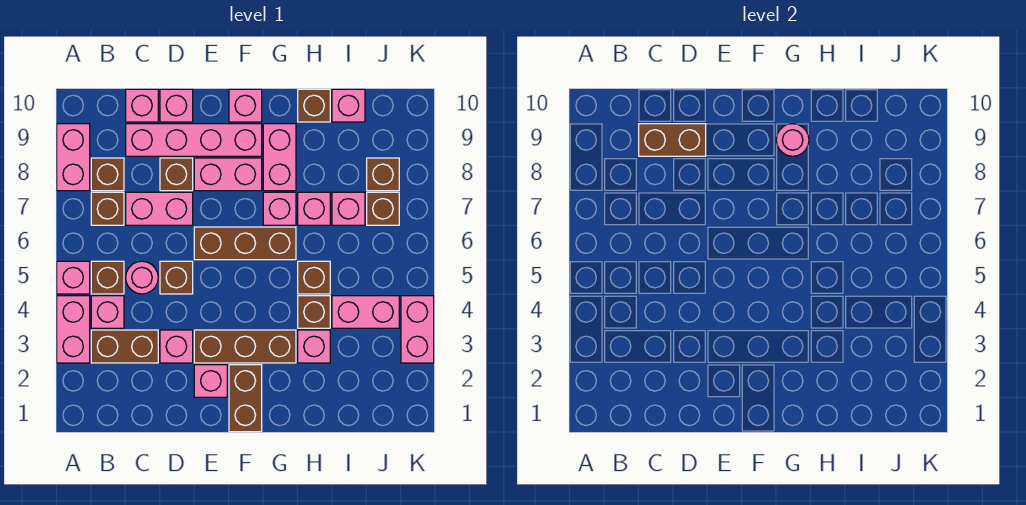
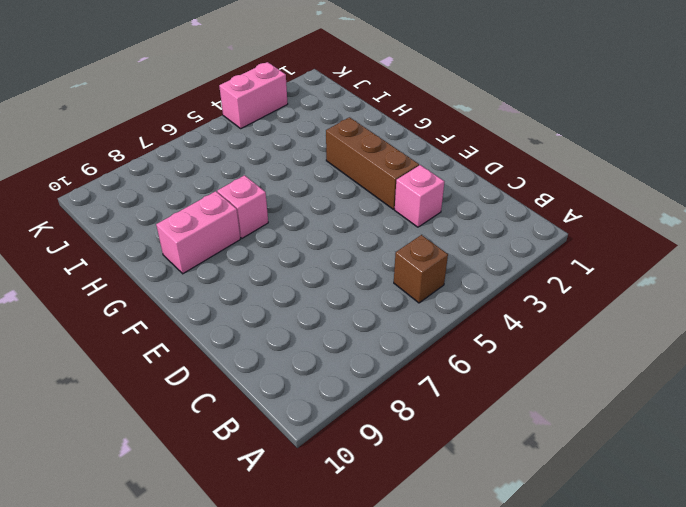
none -> pink brick A3:A4 level 1
none -> pink brick A5 level 1
none -> pink brick A8:A9 level 1
none -> brown brick B3:C3 level 1

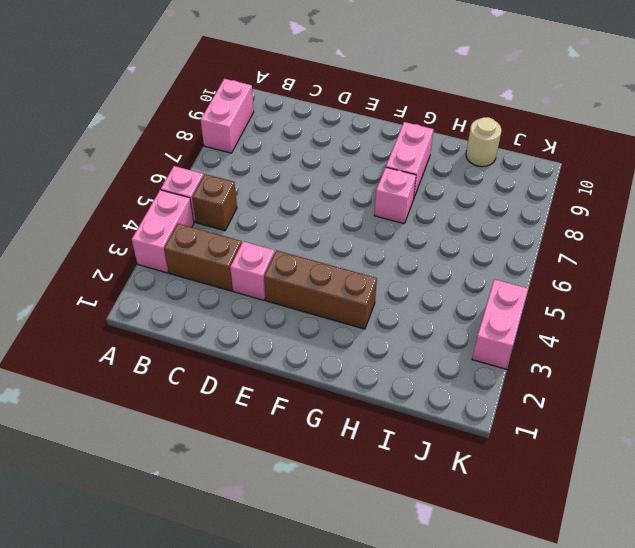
tan round brick I10 level 1 -> pink brick I10 level 1
none -> pink brick B4 level 1
none -> brown brick B7 level 1
none -> brown brick B8 level 1
none -> pink round brick C5 level 1

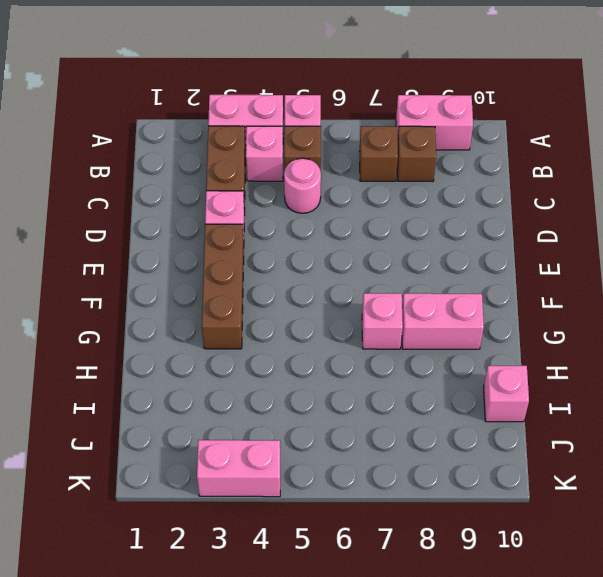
none -> pink brick C7:D7 level 1
none -> pink brick C9:F9 level 1
none -> pink brick C10 level 1
none -> brown brick D5 level 1

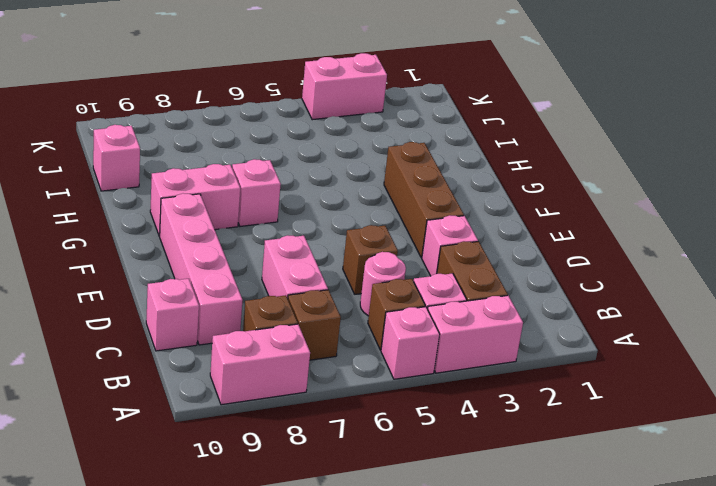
none -> brown brick D8 level 1
none -> pink brick D10 level 1
none -> pink brick E2 level 1
none -> brown brick E6:G6 level 1

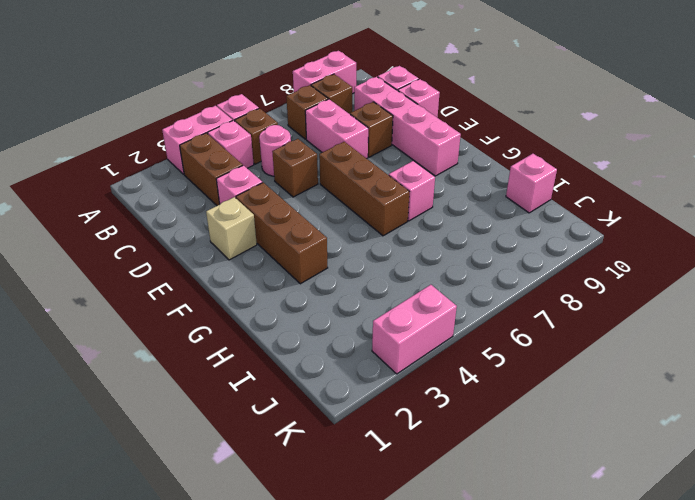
tan brick E2 level 1 -> pink brick E2 level 1
none -> pink brick E8:F8 level 1
none -> brown brick F1:F2 level 1
none -> pink brick F10 level 1
none -> pink brick G8:G9 level 1

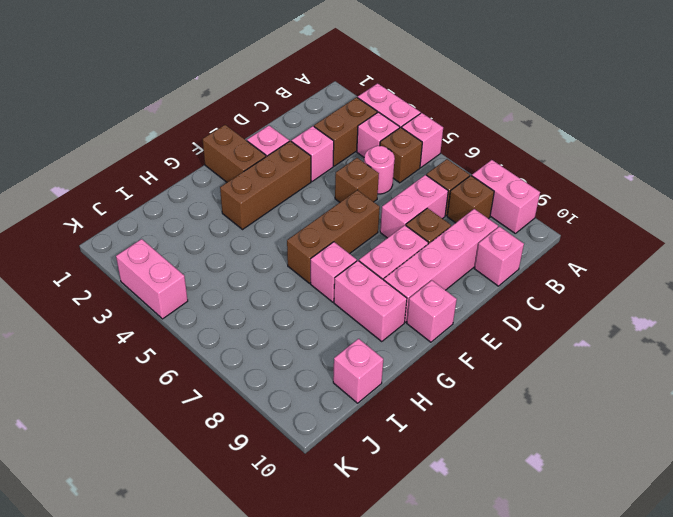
none -> pink brick D10 level 1
none -> pink brick H3 level 1
none -> brown brick H4 level 1
none -> brown brick H5 level 1

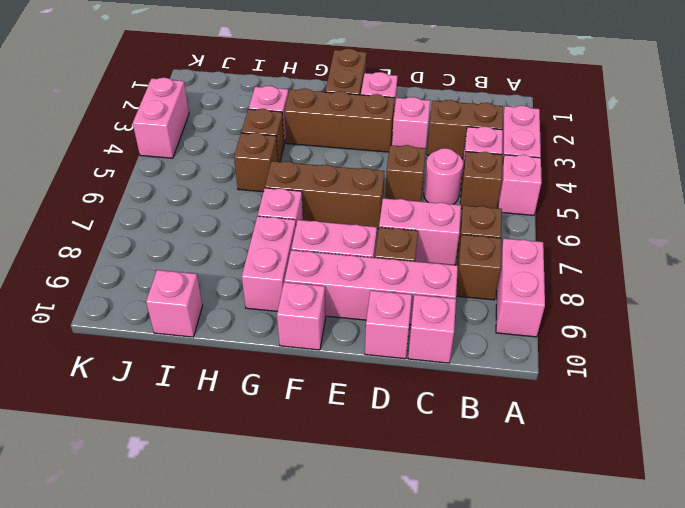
none -> pink brick H7 level 1
none -> brown brick H10 level 1
none -> pink brick I4:J4 level 1
none -> pink brick I7 level 1

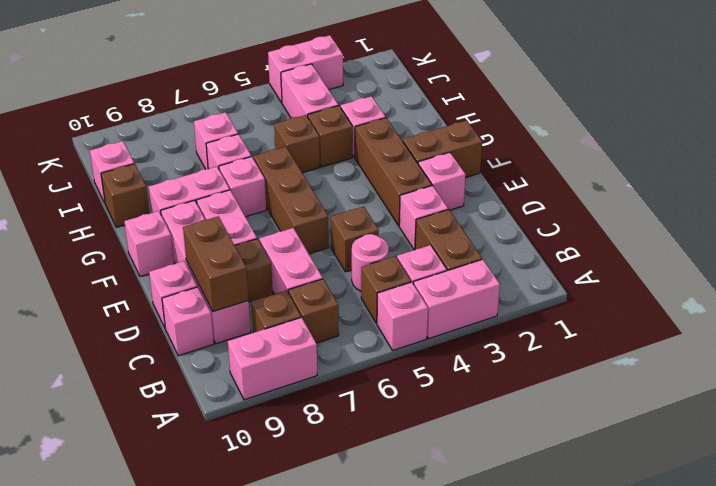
none -> brown brick J7 level 1
none -> brown brick J8 level 1
none -> pink round brick G9 level 2

